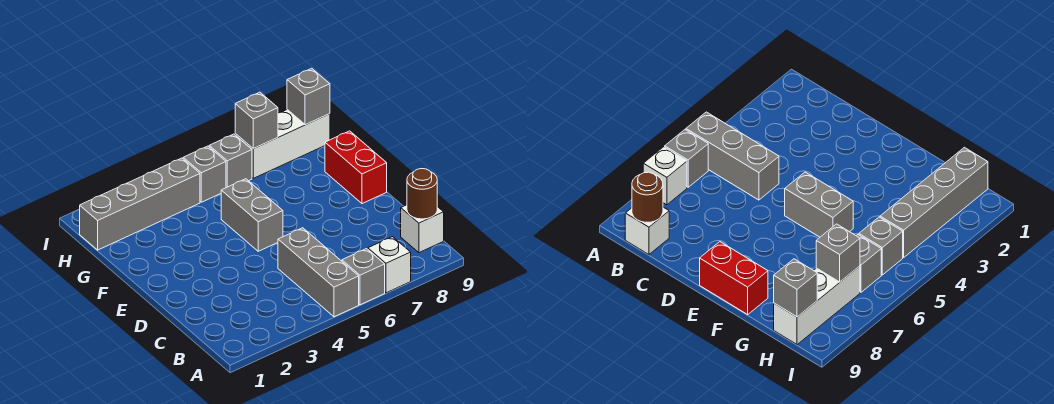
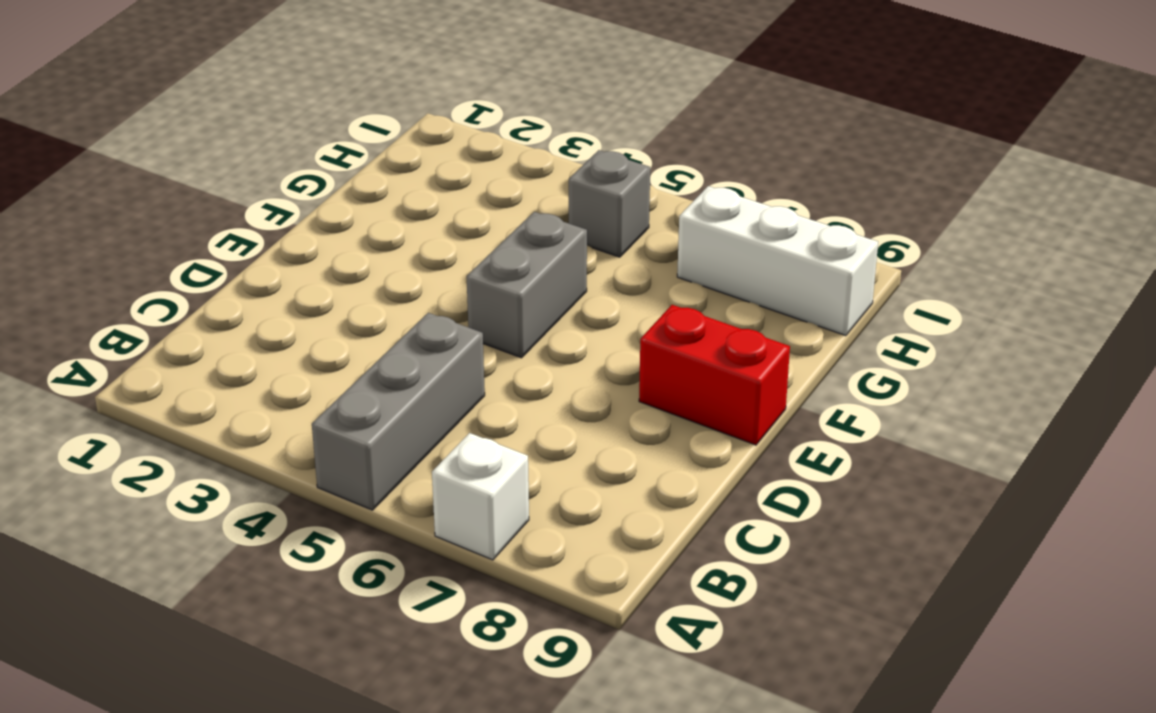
red brick E8:E9 level 1 -> red brick E9:F9 level 1
none -> grey brick A6 level 1
none -> white brick B9 level 1
none -> grey brick H1:H4 level 1

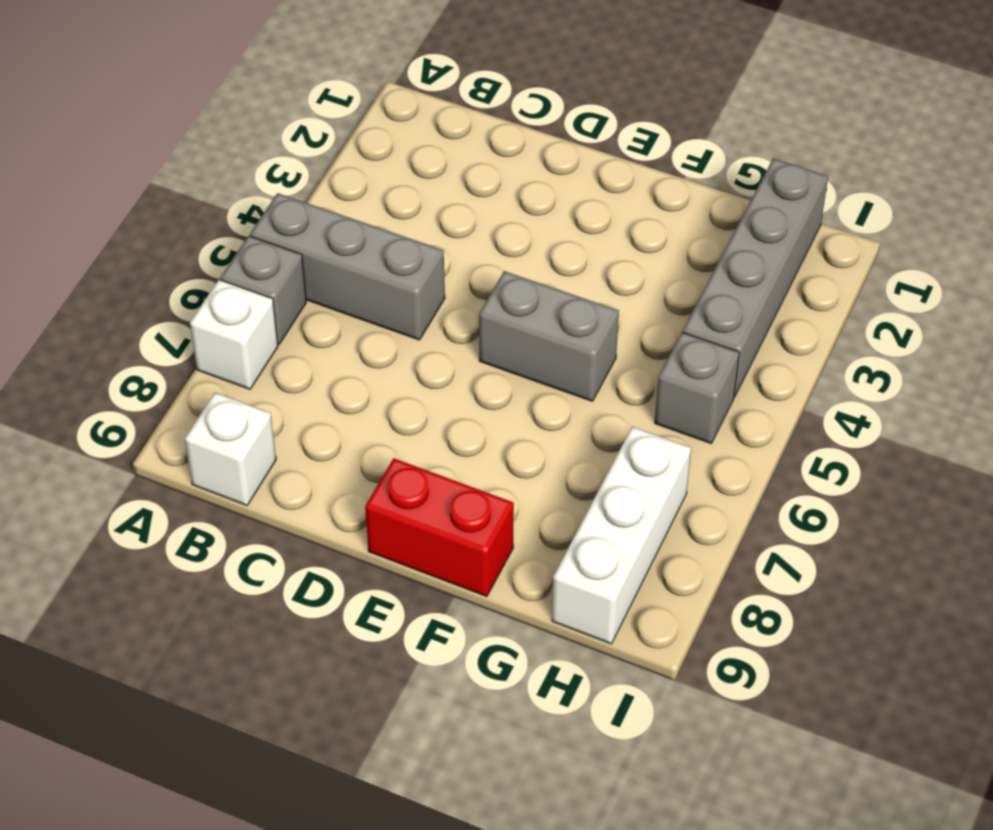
none -> grey brick H6 level 1
none -> brown round brick B9 level 2
none -> grey brick H7 level 2

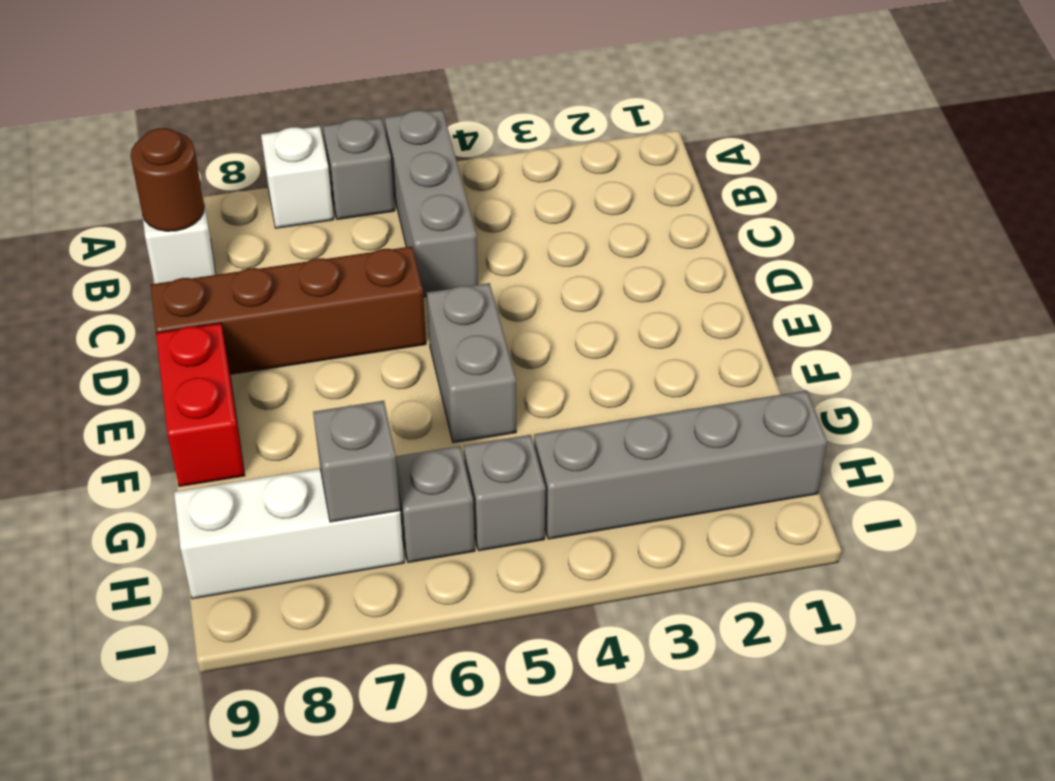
brown brick D6:D9 level 1 -> none
none -> grey brick H9 level 2

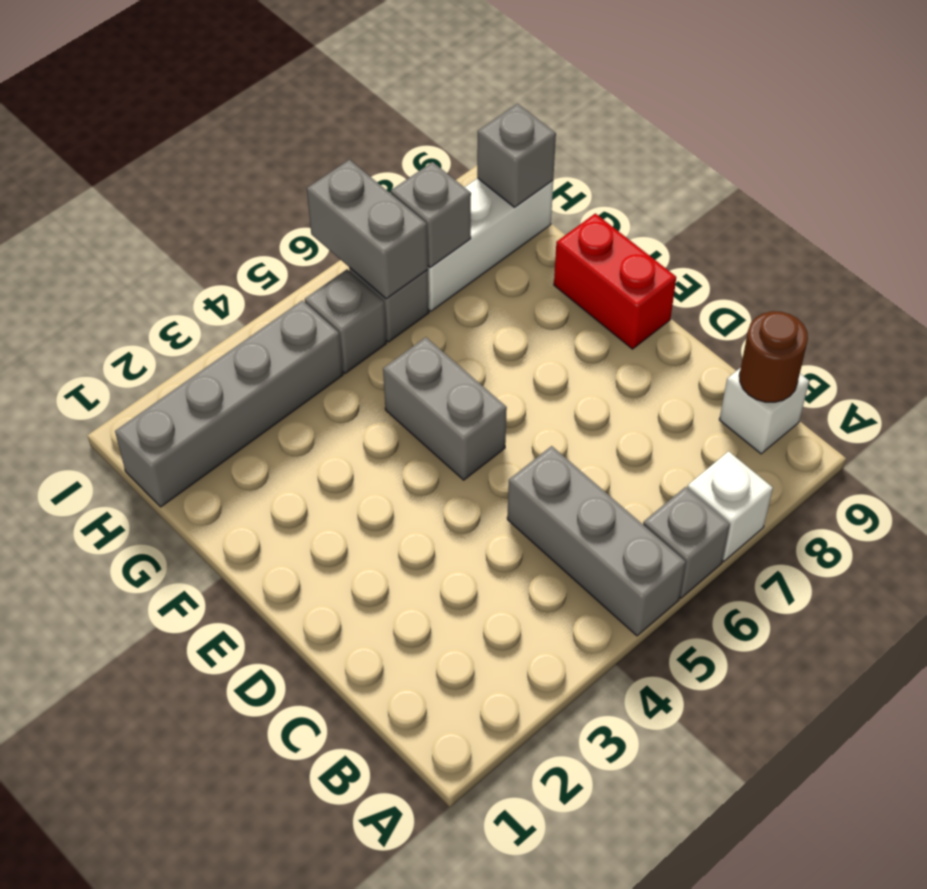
grey brick H6:I6 level 2 -> none

